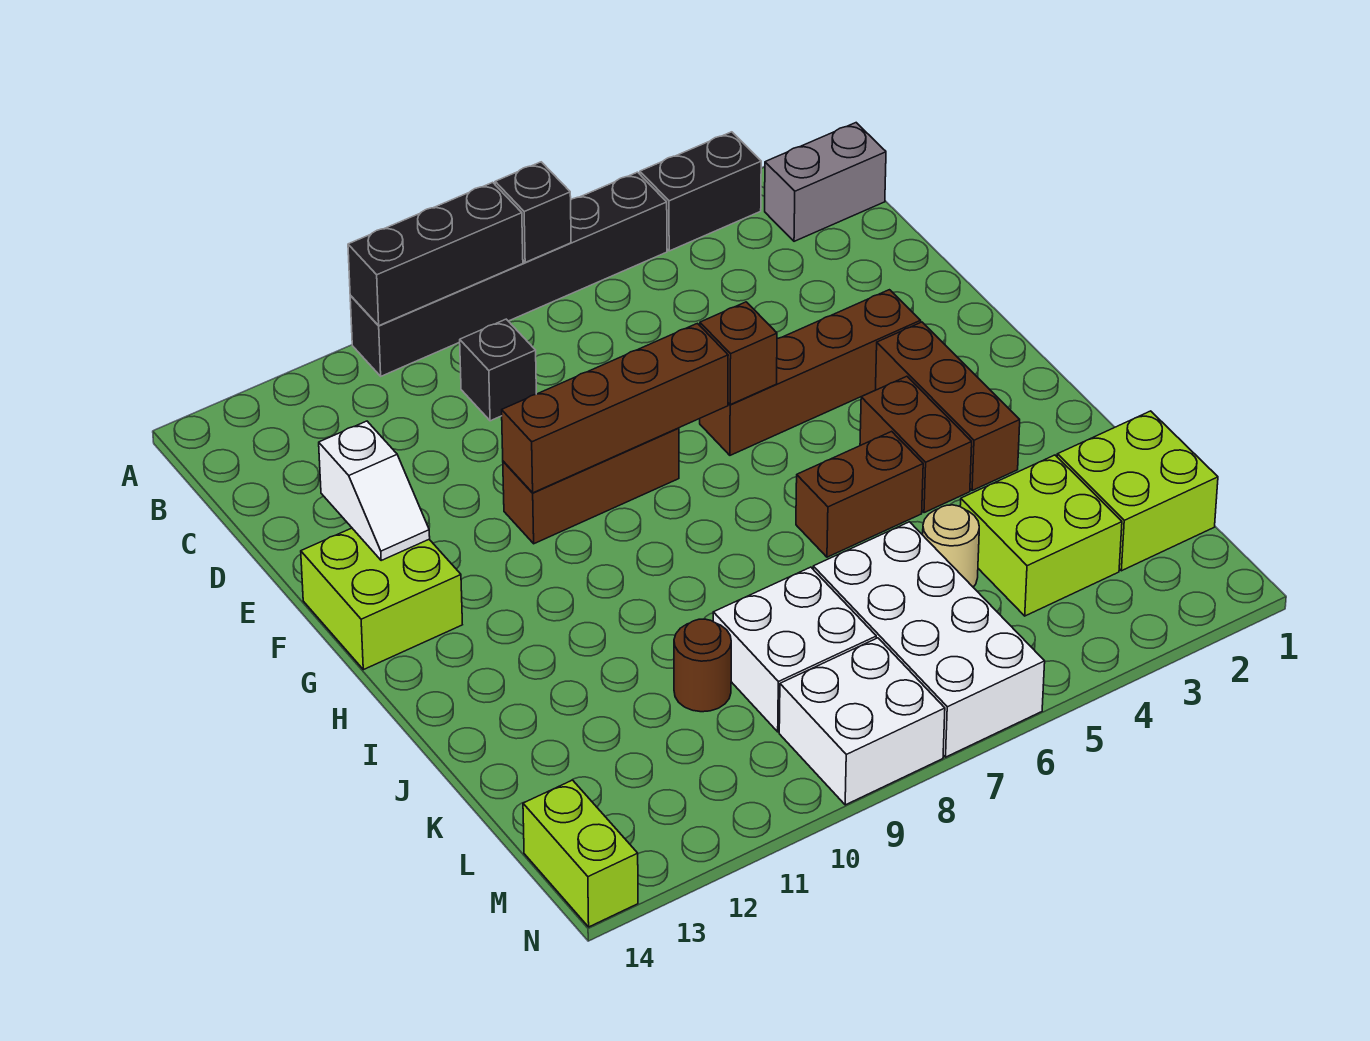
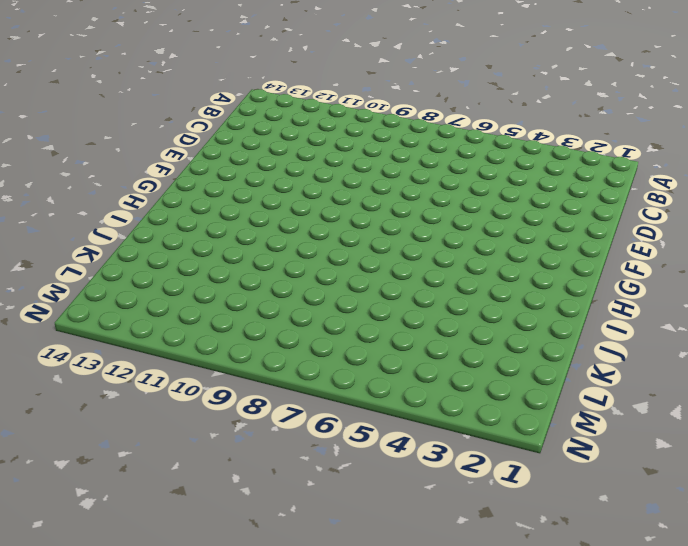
none -> black brick A3:A4 level 1
none -> black brick A5:A10 level 1
none -> grey brick B1:B2 level 1

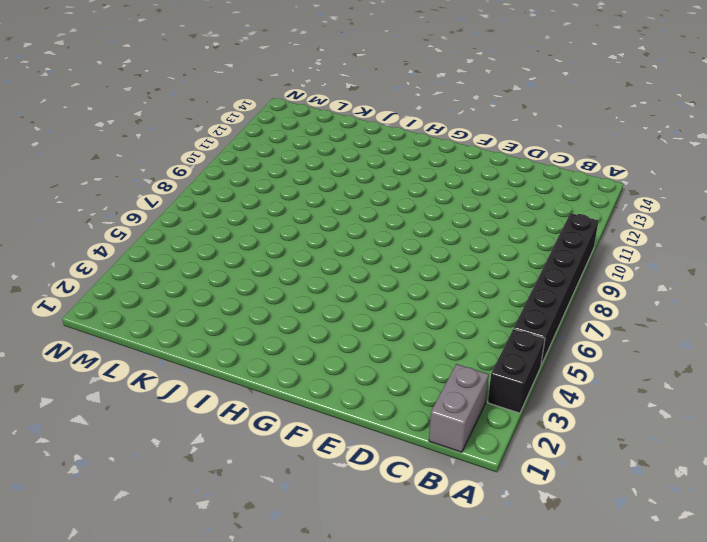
none -> black brick C9 level 1
none -> brown brick F3:F6 level 1
none -> brown brick F8:F10 level 1

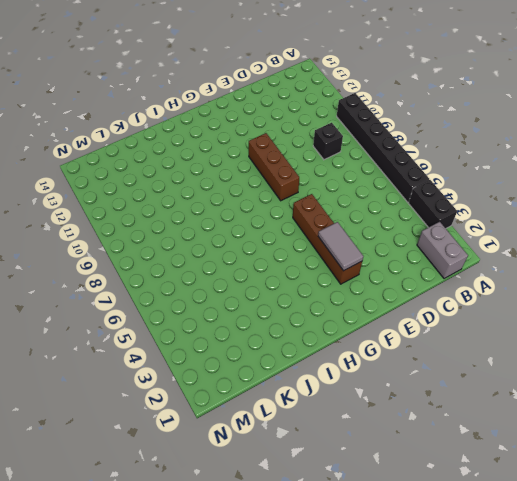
grey tile F3:F4 level 2 -> none
none -> lime brick F13:G14 level 1
none -> brown brick G3:I3 level 1
none -> brown brick H4:I4 level 1

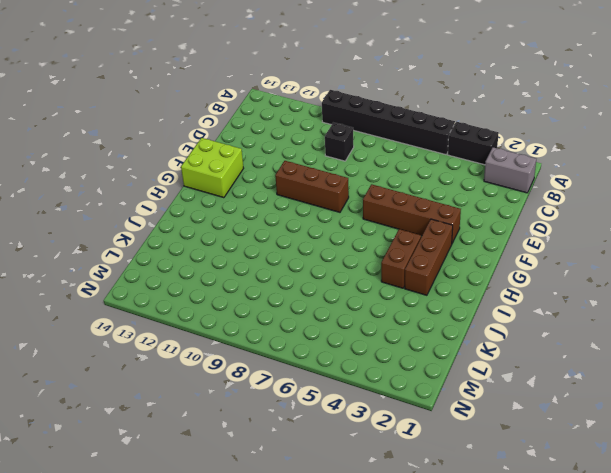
none -> brown brick I5:I6 level 1
none -> lime brick K1:L2 level 1
none -> lime brick K3:L4 level 1

